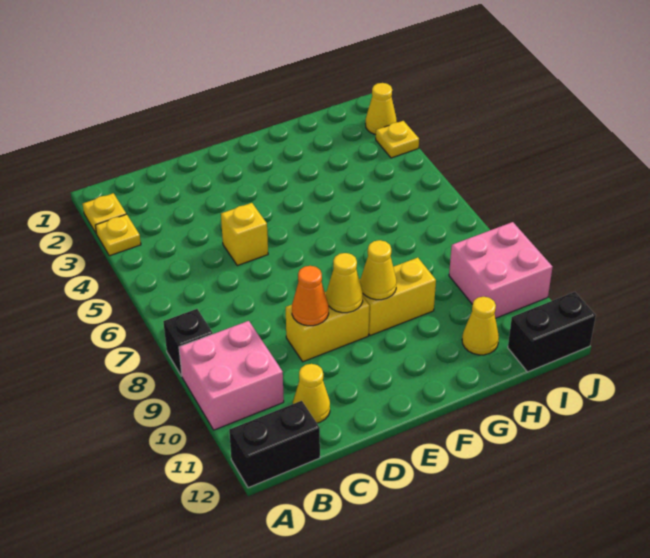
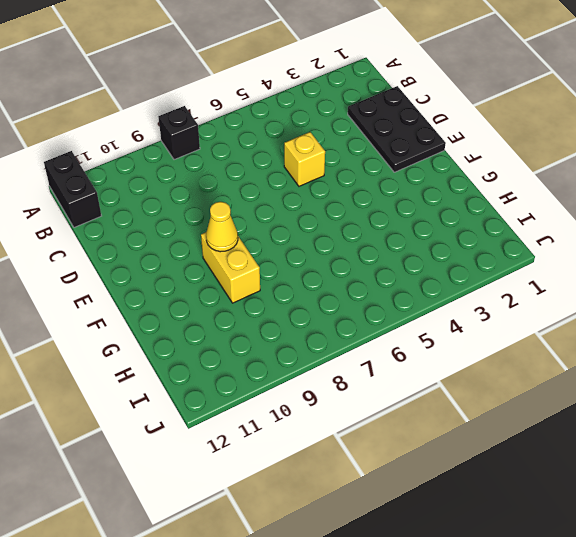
black plate C1:E2 level 1 -> none
none -> yellow plate A2 level 1
none -> yellow plate A3 level 1
none -> pink brick A9:B10 level 1

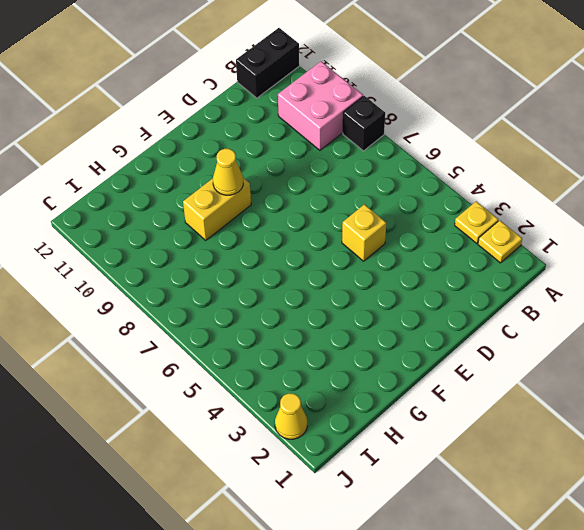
none -> yellow cone C11 level 1
none -> yellow brick D9:E9 level 1
none -> yellow cone H11 level 1

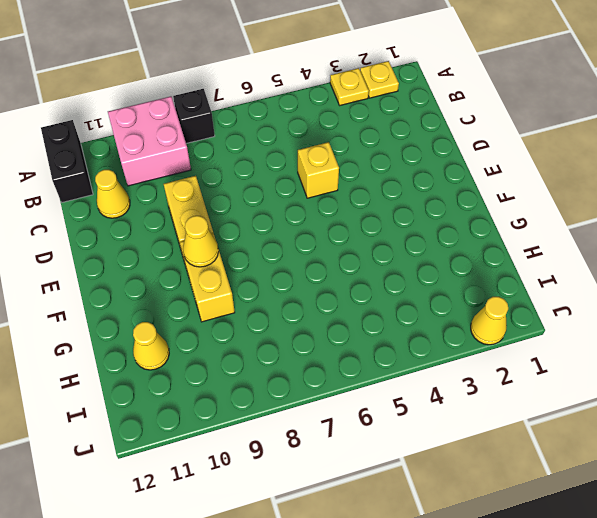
none -> pink brick I9:J10 level 1
none -> black brick I12:J12 level 1
none -> yellow plate J3 level 1

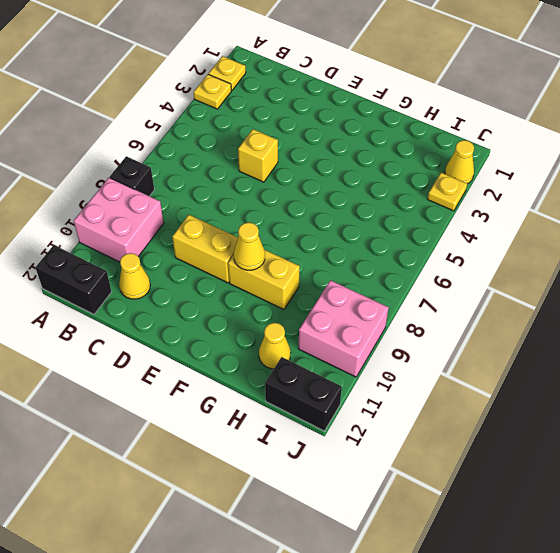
none -> orange cone D9 level 2
none -> yellow cone E9 level 2

